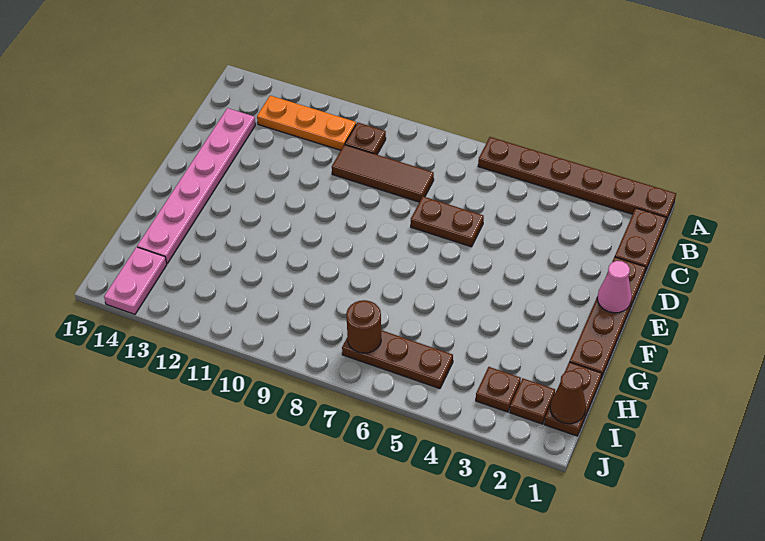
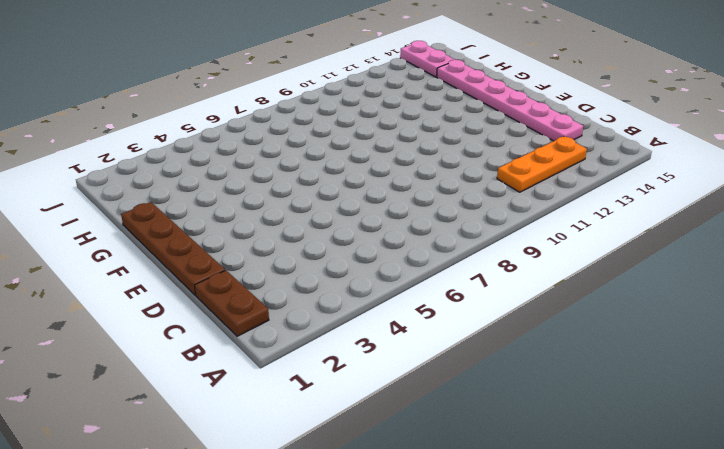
none -> brown plate A1:A6 level 1
none -> brown plate B10 level 1
none -> brown tile C8:C10 level 1

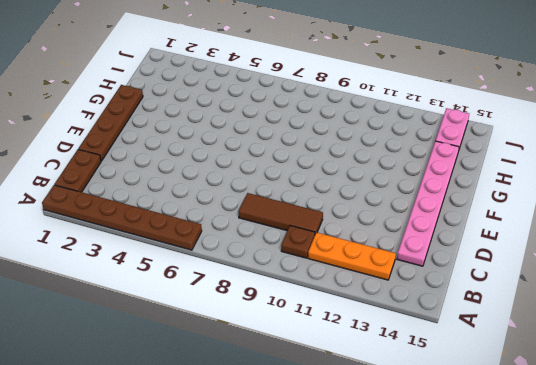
none -> brown plate D6:D7 level 1
none -> brown plate H1:I1 level 1
none -> brown plate I2 level 1

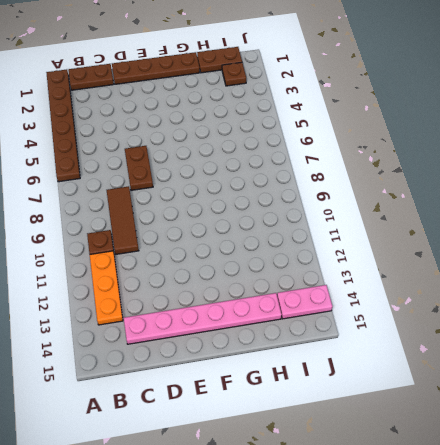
none -> brown plate I3 level 1
none -> brown plate I5:I7 level 1
none -> pink cone E1 level 2

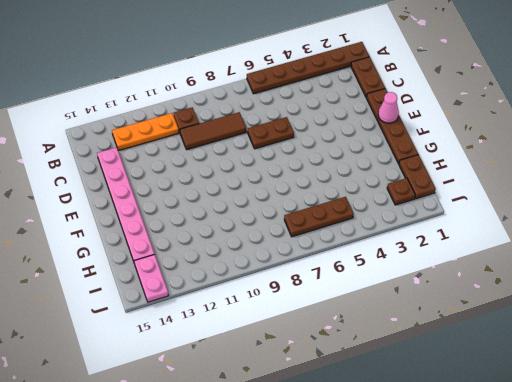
none -> brown plate I3 level 1
none -> brown cone I1 level 2
none -> brown round brick I7 level 2

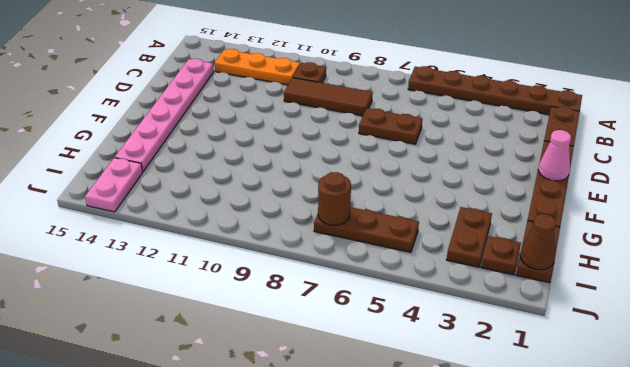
brown plate H3:I3 level 1 -> brown plate I3 level 1

